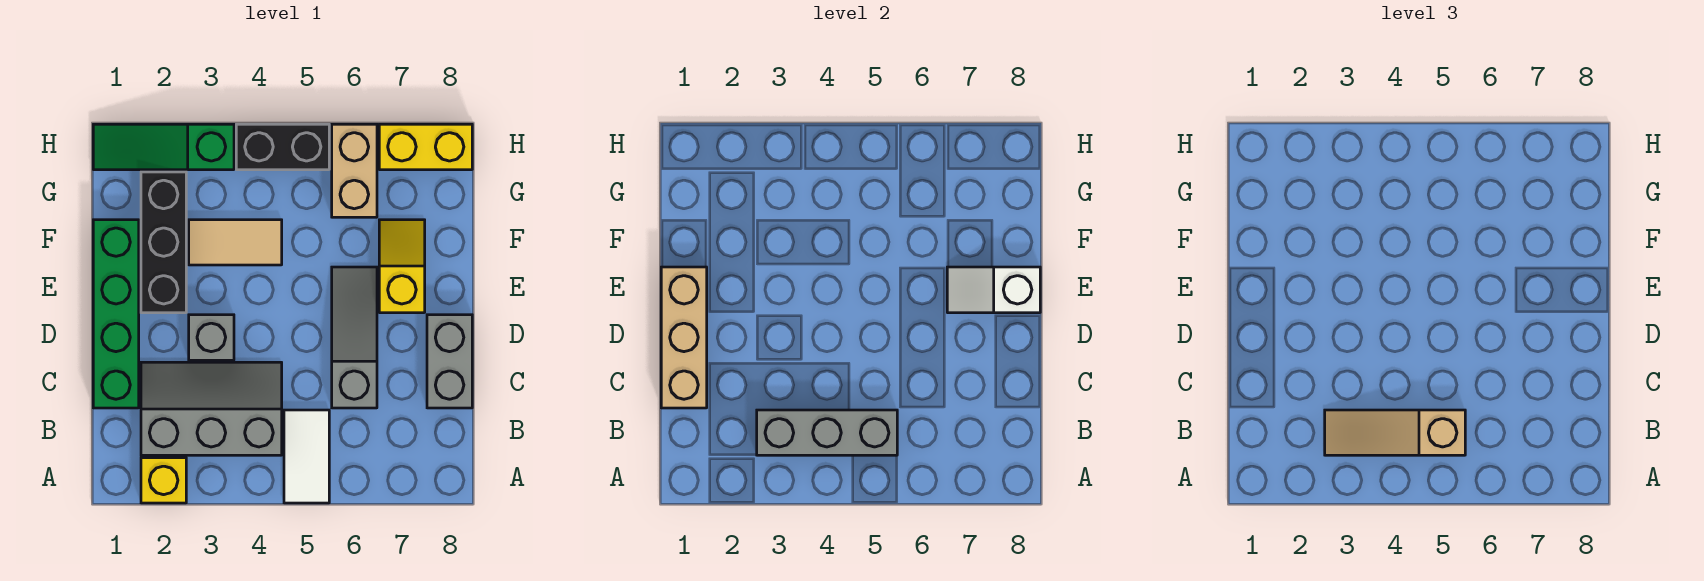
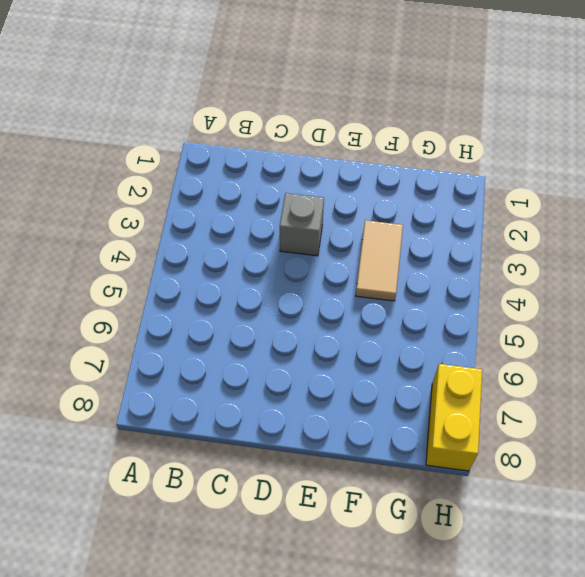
none -> yellow brick A2 level 1
none -> white tile A5:B5 level 1
none -> grey slope B2:C4 level 1 top B

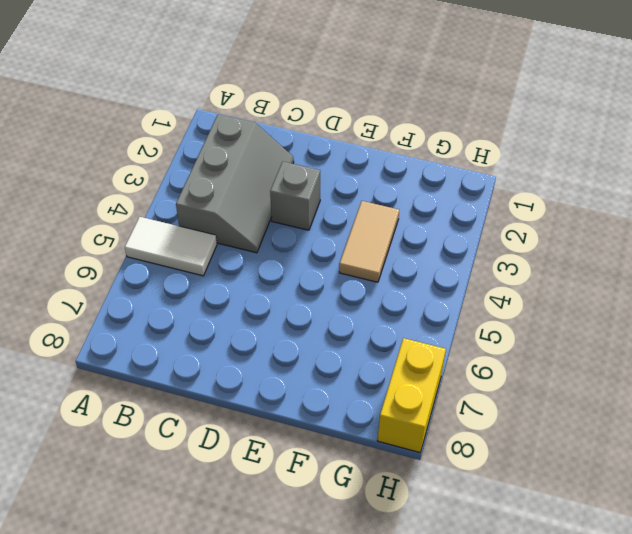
none -> yellow brick A2 level 1
none -> green brick C1:F1 level 1
none -> grey slope C6:E6 level 1 top C

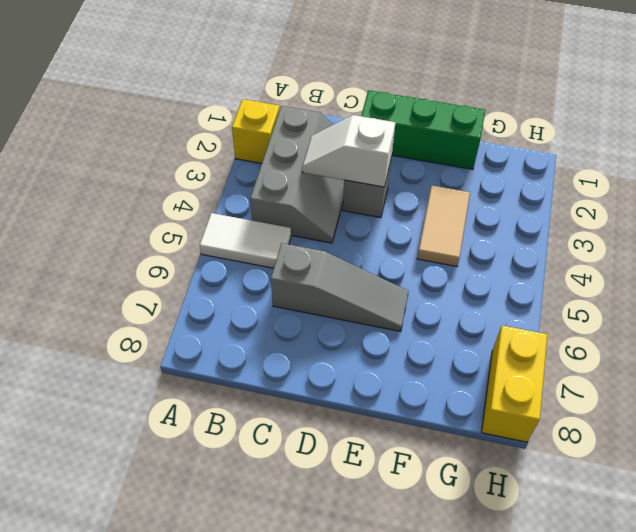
white slope C3:D3 level 2 top D -> white slope E7:E8 level 2 top 8
green brick D1:F1 level 1 -> green brick C1:F1 level 1
none -> grey brick C8:D8 level 1
none -> black brick E2:G2 level 1
none -> yellow slope E7:F7 level 1 top E

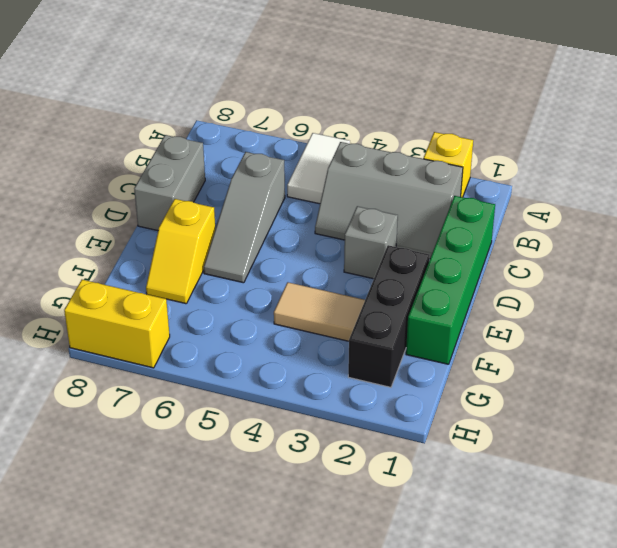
none -> tan brick G6:H6 level 1
none -> green slope H1:H3 level 1 top 3
none -> black brick H4:H5 level 1

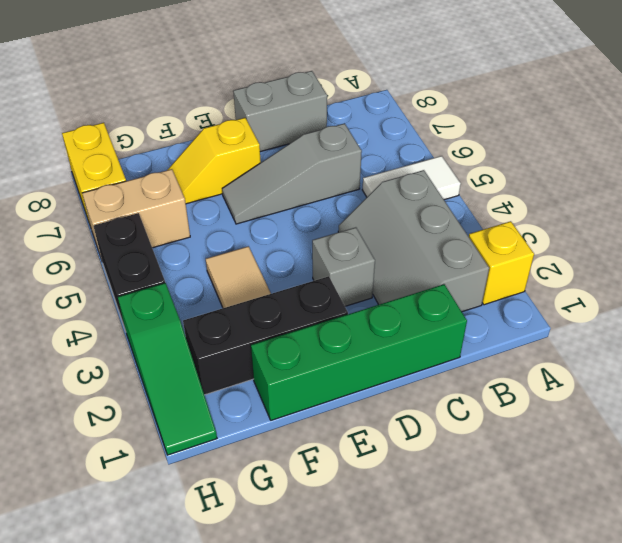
none -> grey brick B3:B5 level 2
none -> tan brick C1:E1 level 2
none -> white slope E7:E8 level 2 top 8

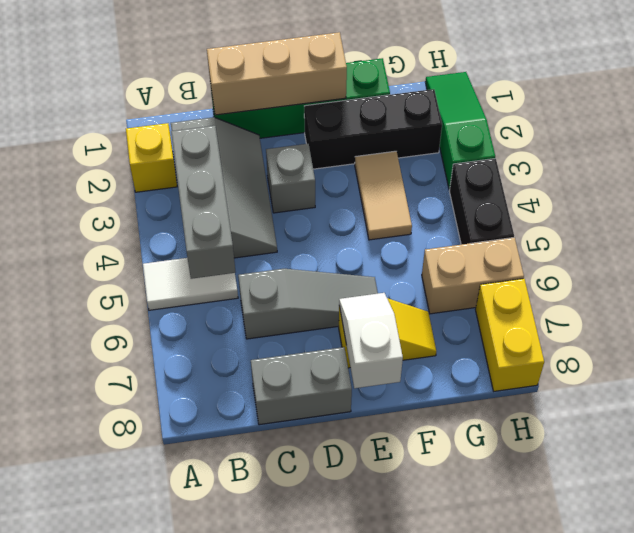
none -> tan slope B3:B5 level 3 top 5

